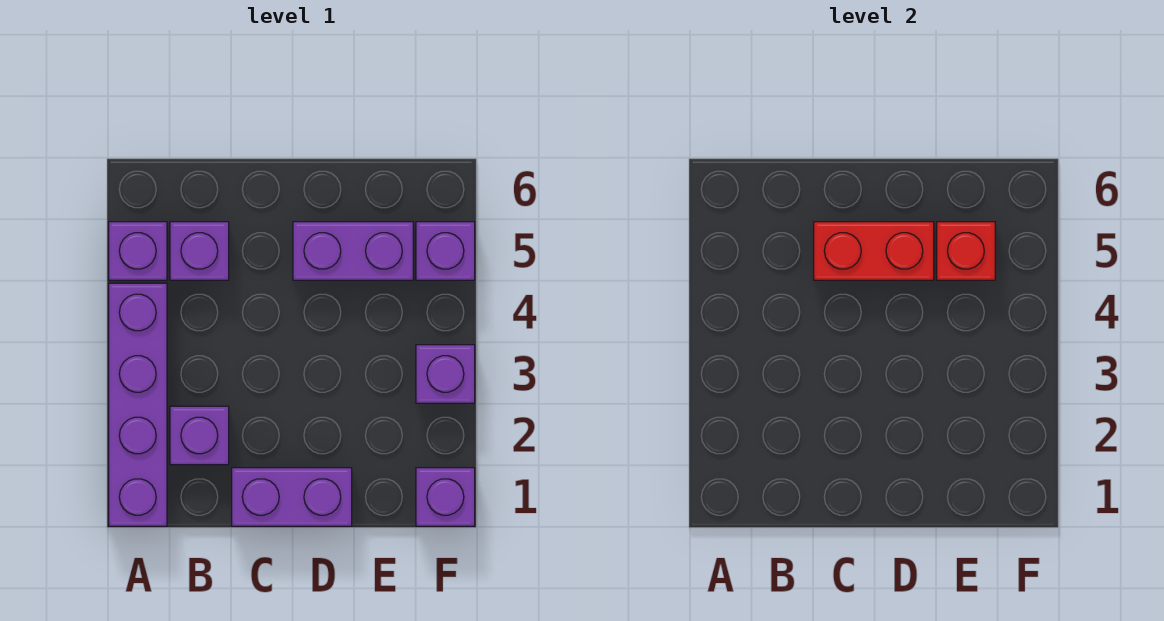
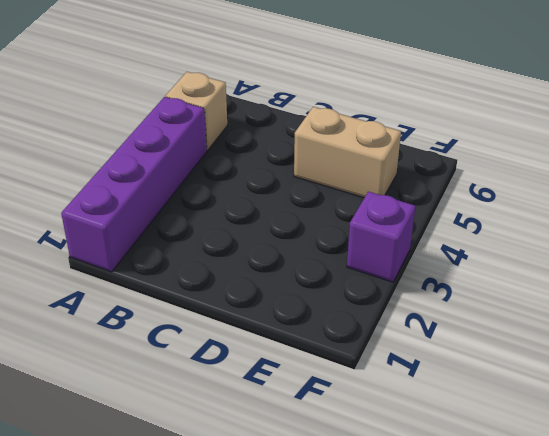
tan brick A5 level 1 -> purple brick A5 level 1
tan brick D5:E5 level 1 -> purple brick D5:E5 level 1
none -> purple brick B2 level 1
none -> purple brick B5 level 1

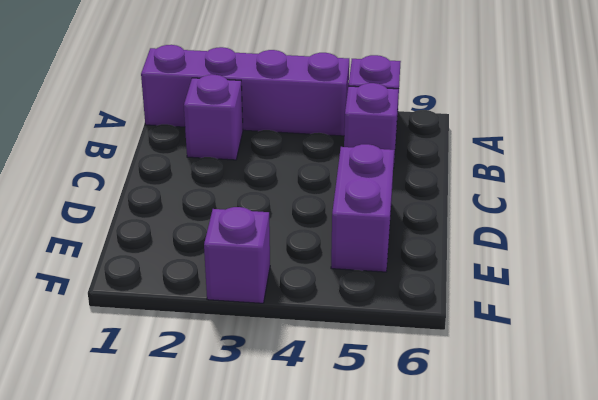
none -> purple brick C1:D1 level 1
none -> purple brick F1 level 1

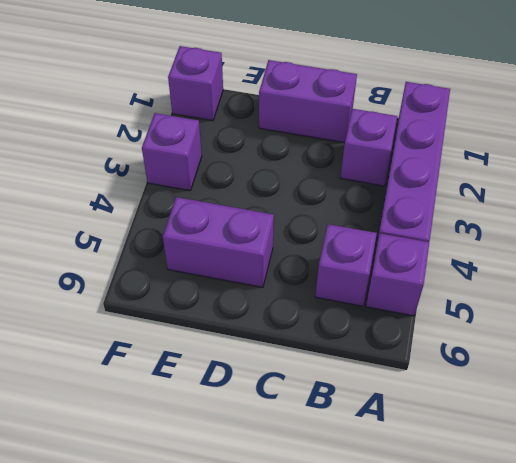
none -> purple brick F5 level 1
none -> red brick C5:D5 level 2

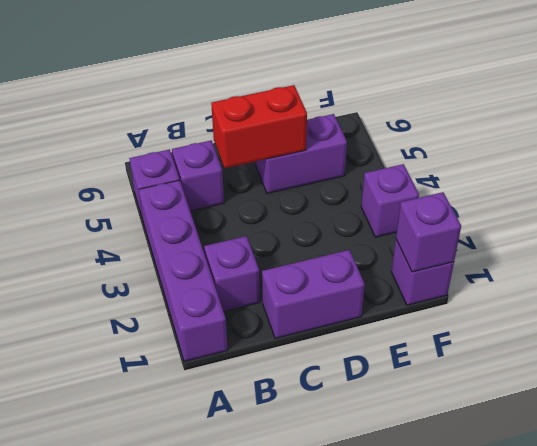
purple brick F1 level 2 -> purple brick F5 level 1
none -> red brick E5 level 2

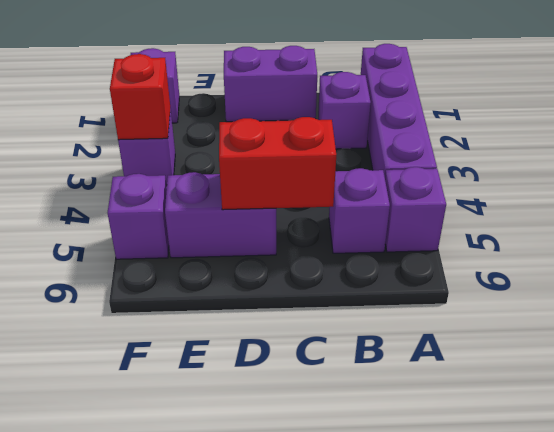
red brick F3 level 2 -> red brick E5 level 2

